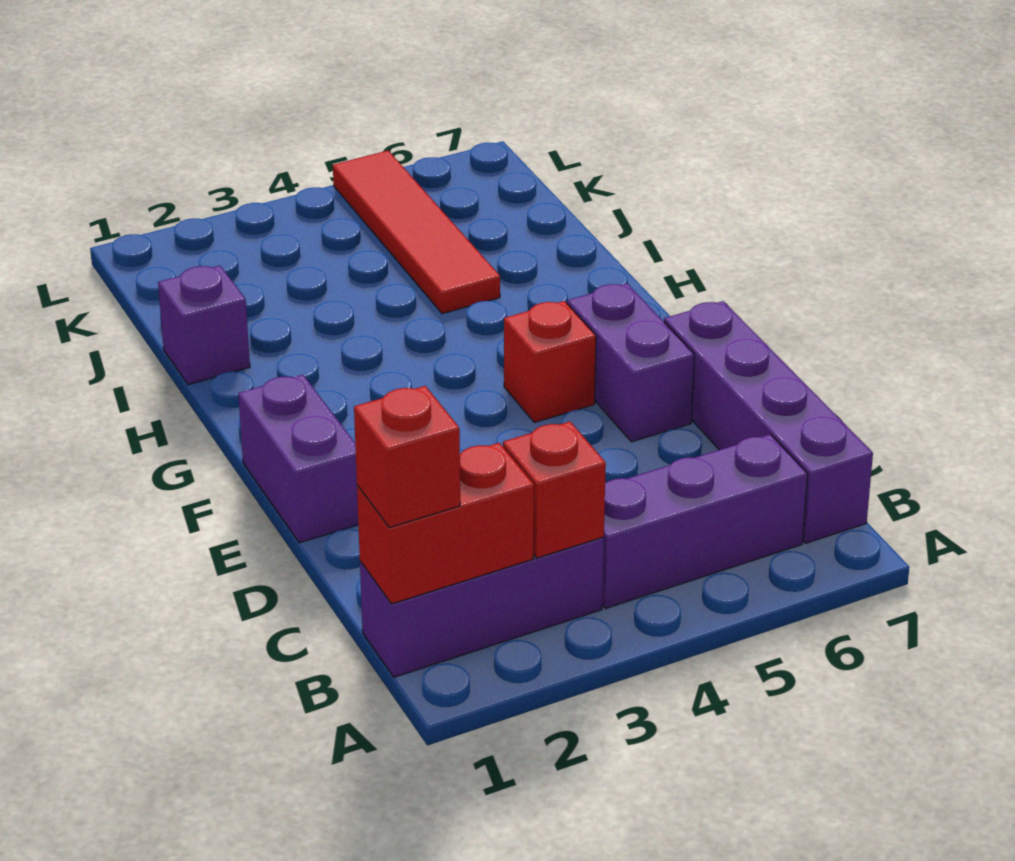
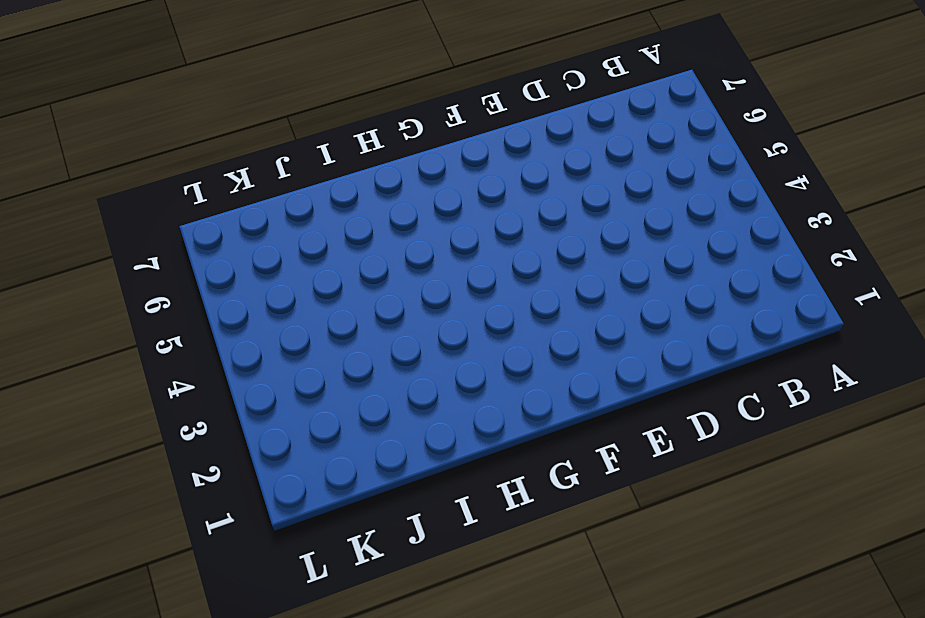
none -> purple brick B1:B3 level 1
none -> purple brick B4:B6 level 1

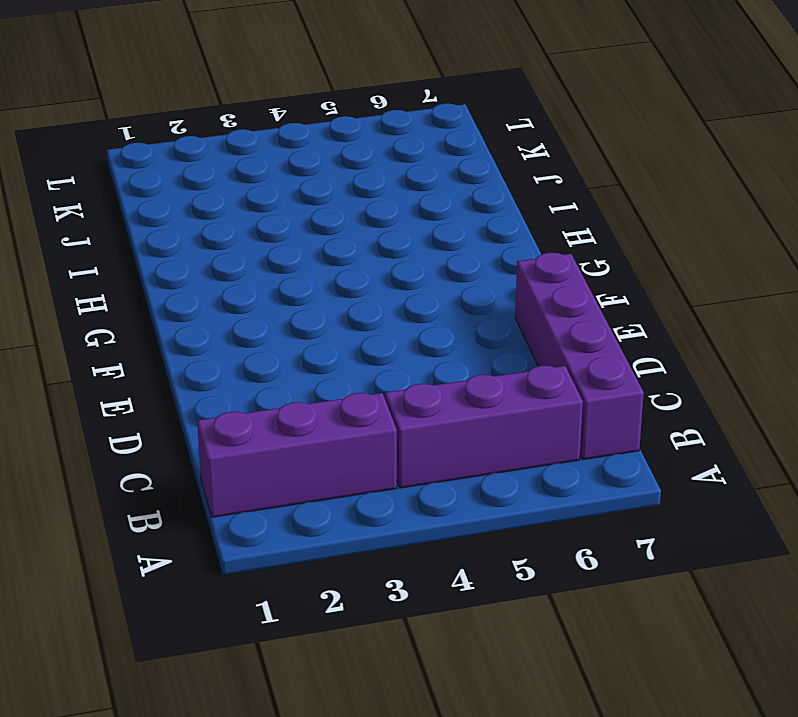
none -> purple brick E1:F1 level 1
none -> purple brick E6:F6 level 1

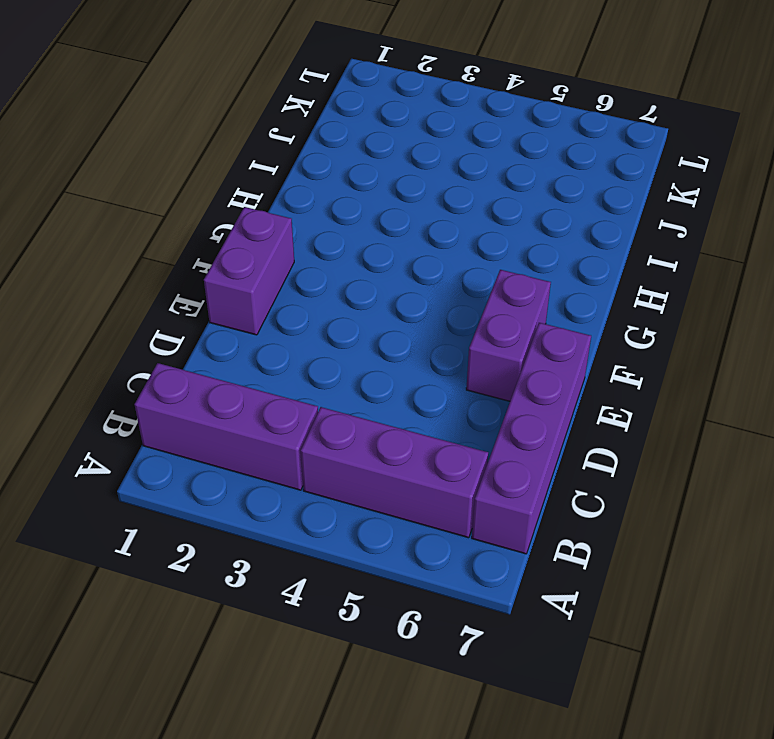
none -> red brick F5 level 1
none -> purple brick I1 level 1

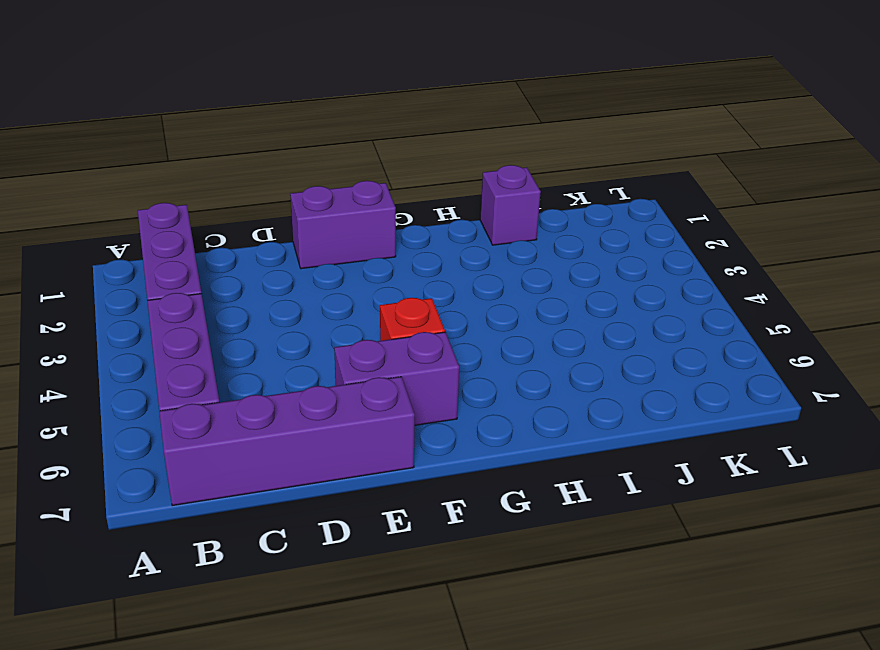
none -> red tile I5:L5 level 1
none -> red brick B1:B2 level 2

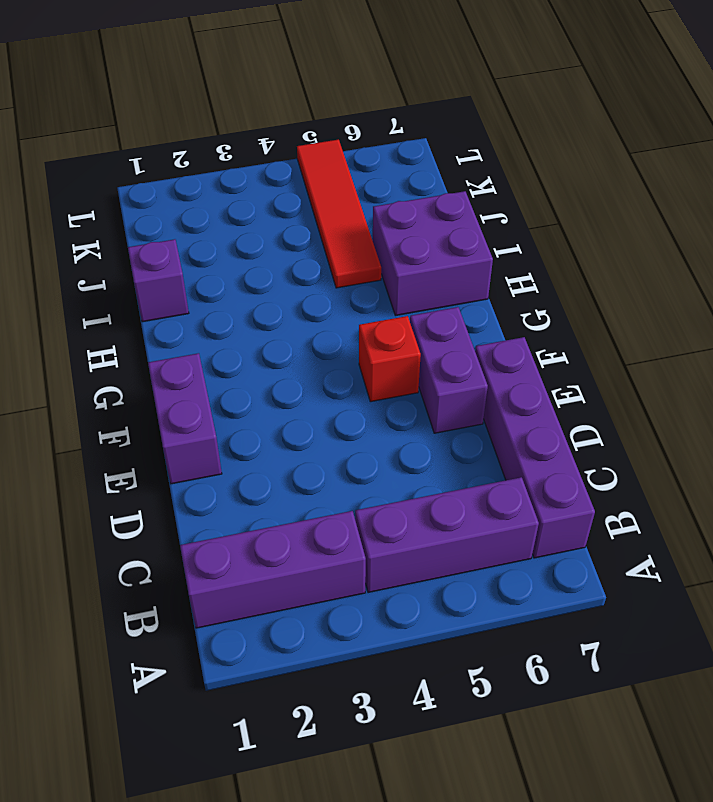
purple brick H6:I7 level 1 -> none
none -> red brick B1:B2 level 2
none -> red brick B3 level 2

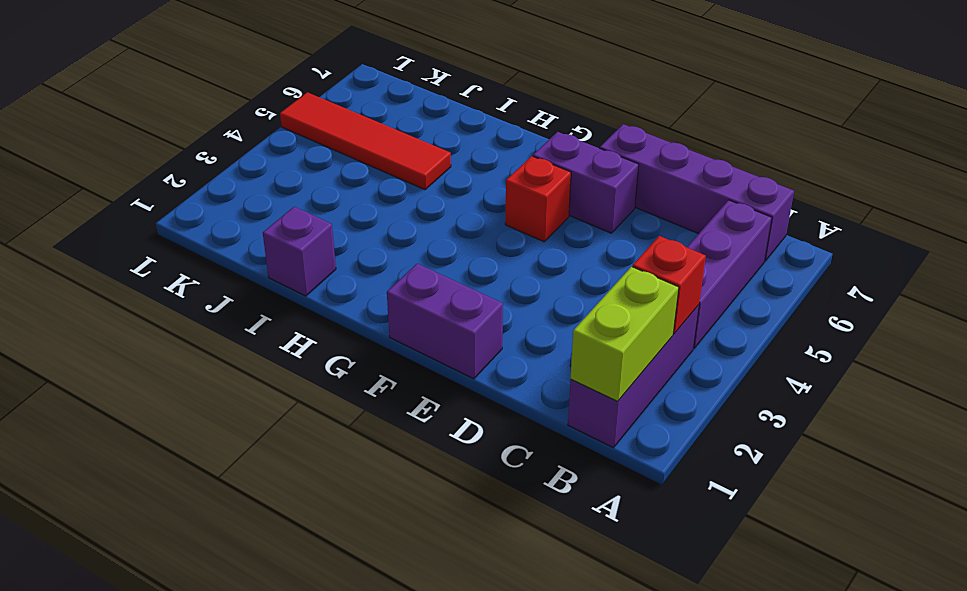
lime brick B1:B2 level 2 -> red brick B1:B2 level 2
none -> red brick B1 level 3

